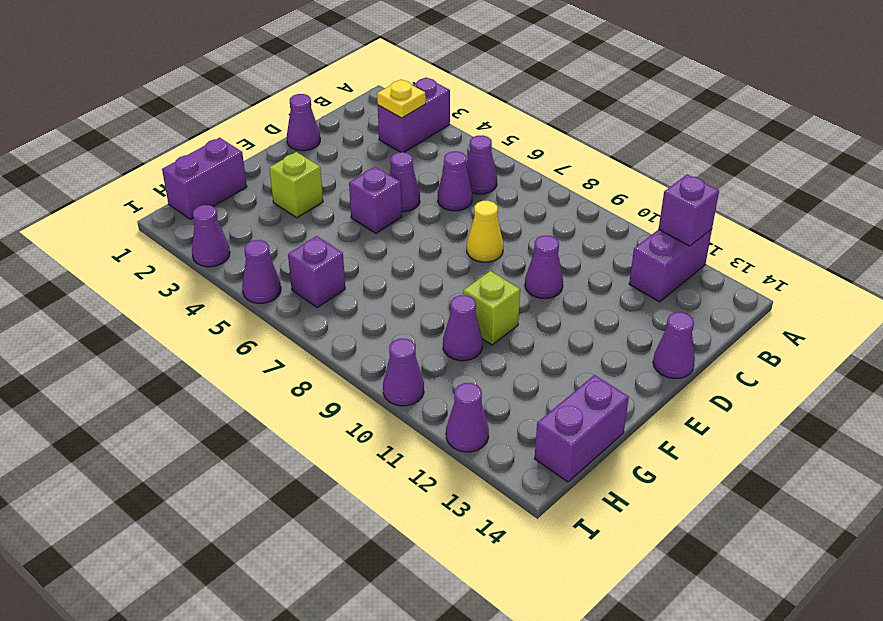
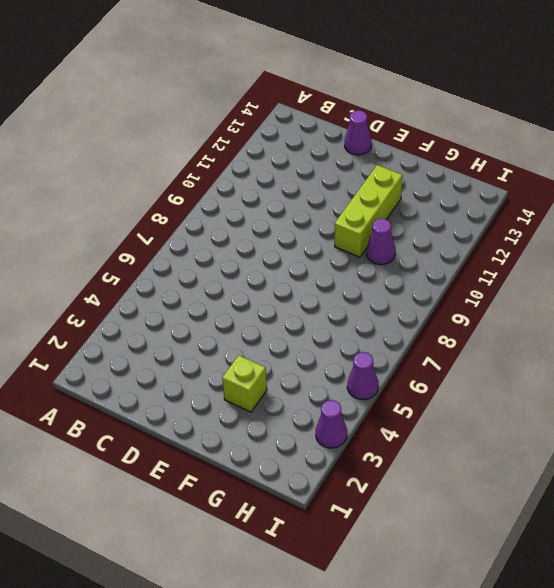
lime brick F10:F12 level 1 -> lime brick F10 level 1
none -> purple brick A3:B3 level 1
none -> purple brick A12:B12 level 1
none -> purple cone B6 level 1

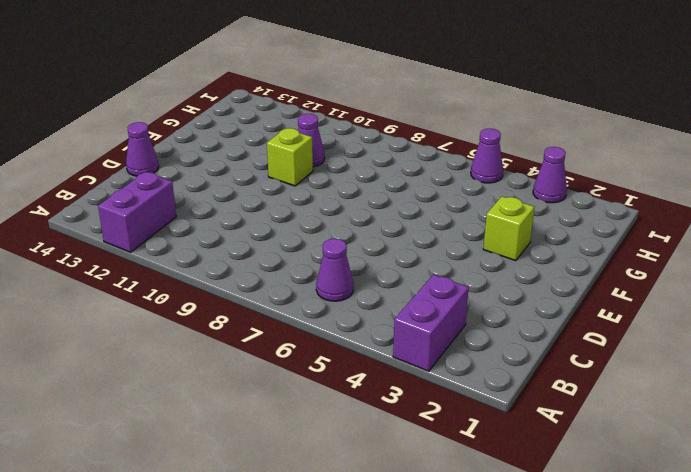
none -> purple cone C6 level 1
none -> purple cone D1 level 1
none -> purple cone D5 level 1

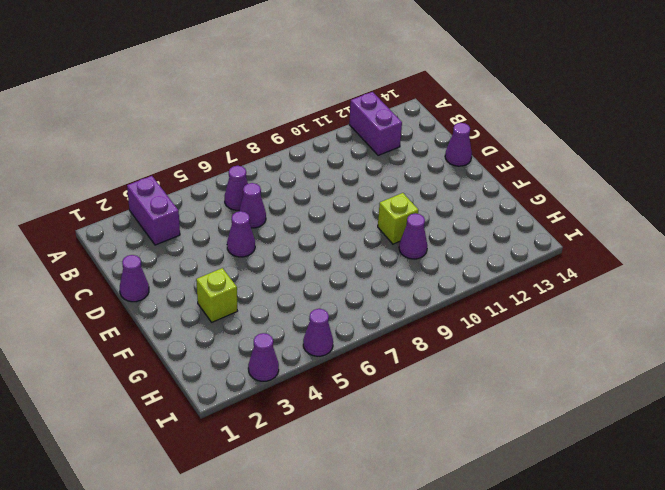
none -> yellow cone D8 level 1
none -> purple cone D10 level 1
none -> purple brick E5 level 1

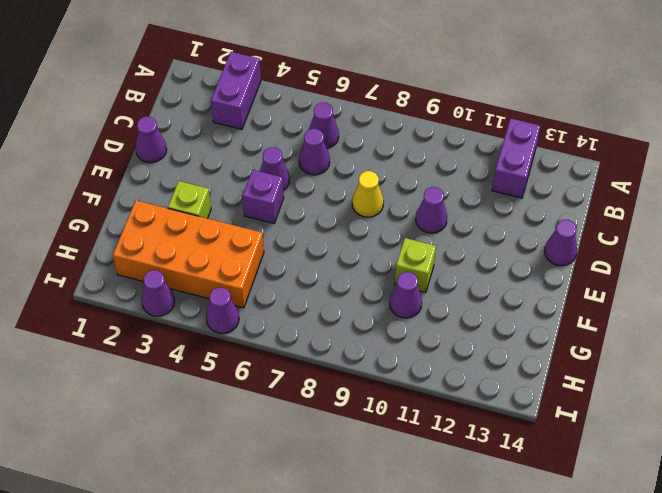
orange brick G2:H5 level 1 -> none
none -> purple brick G1:H1 level 1
none -> purple brick G14:H14 level 1
none -> purple brick H6 level 1

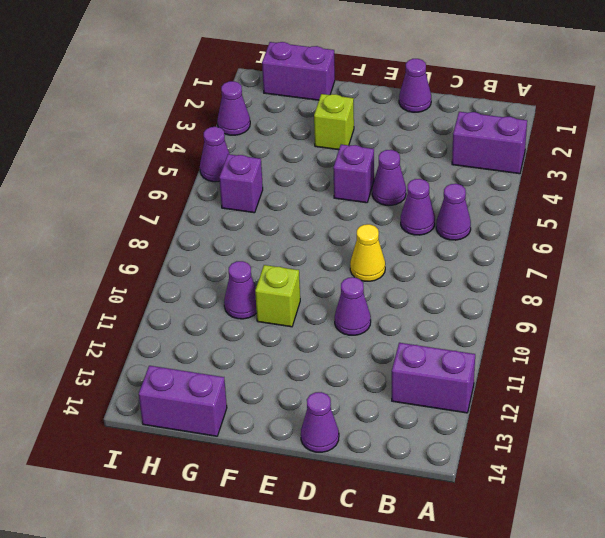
none -> purple cone I10 level 1
none -> purple cone I12 level 1
none -> purple brick A12 level 2

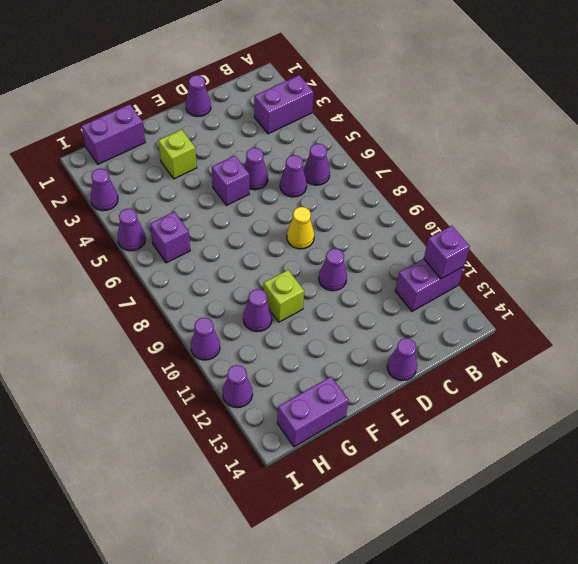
none -> yellow plate B3 level 2

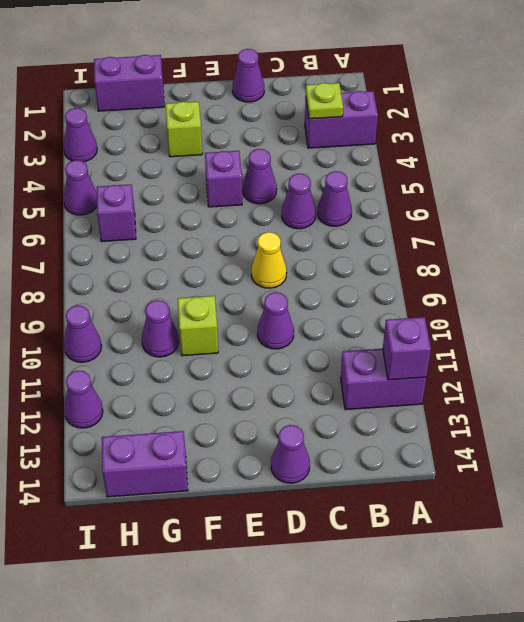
lime plate B3 level 2 -> yellow plate B3 level 2

